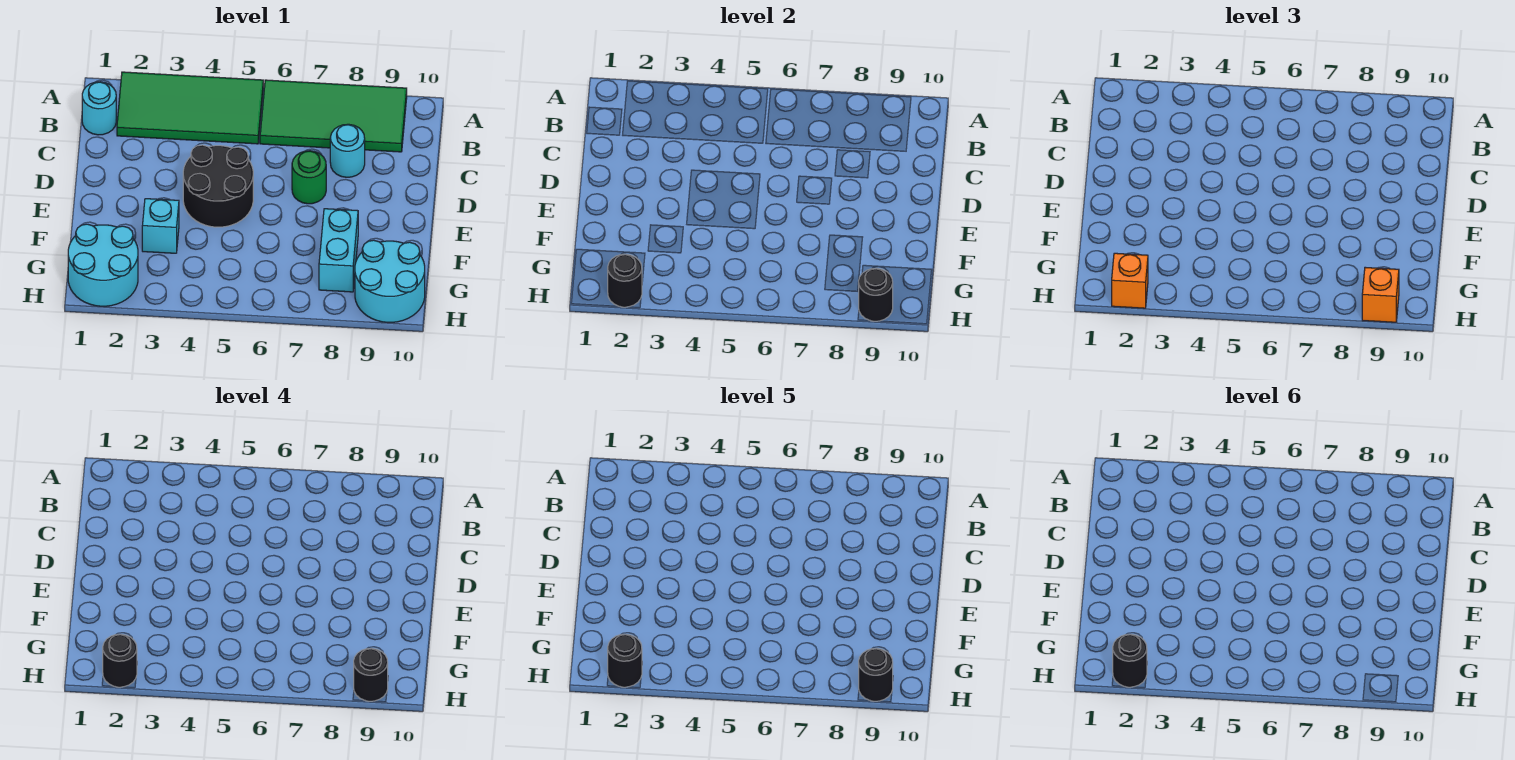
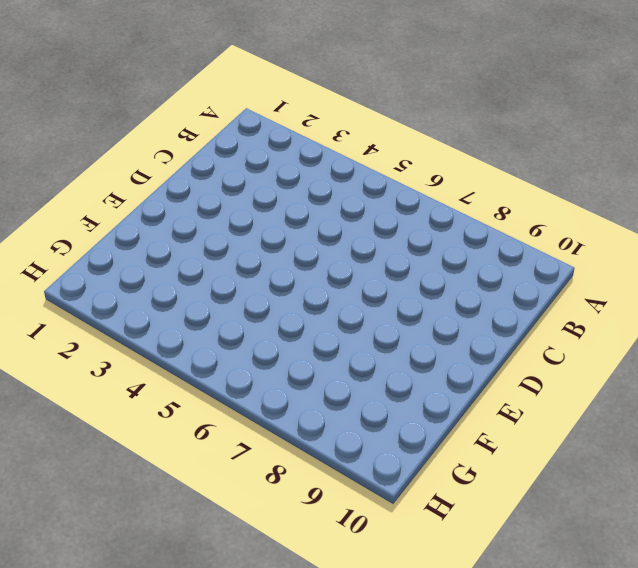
none -> green tile A2:B5 level 1
none -> green tile A6:B9 level 1
none -> cyan round brick B1 level 1

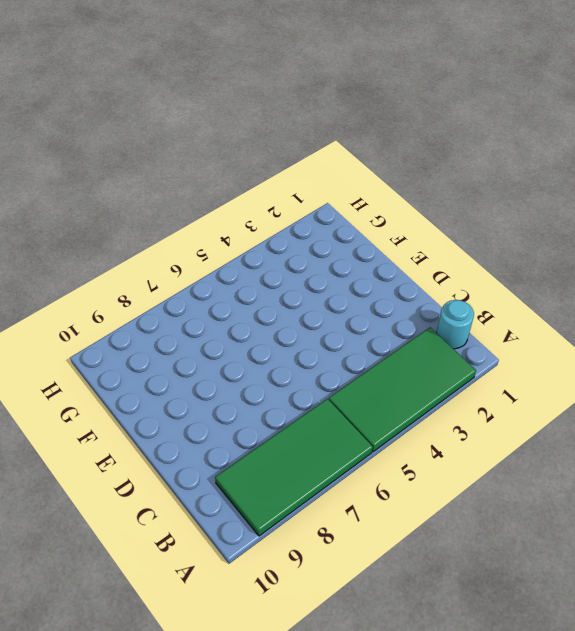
none -> cyan round brick C8 level 1
none -> black round brick D4:E5 level 1
none -> green round brick D7 level 1

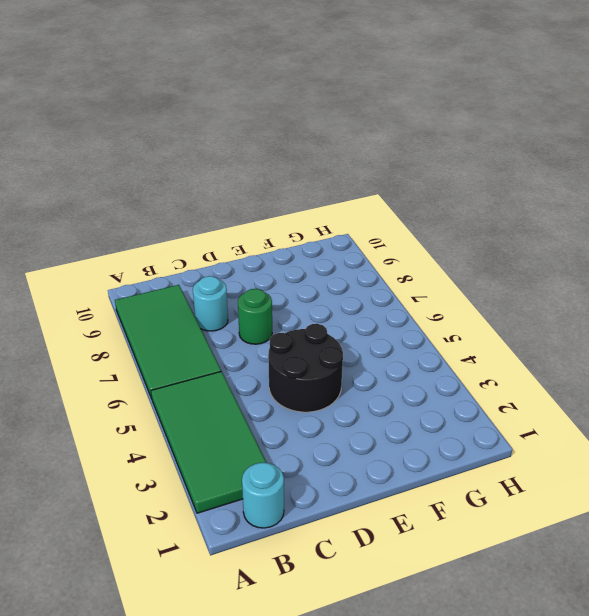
none -> cyan brick F3 level 1
none -> cyan brick F8:G8 level 1
none -> cyan round brick G1:H2 level 1

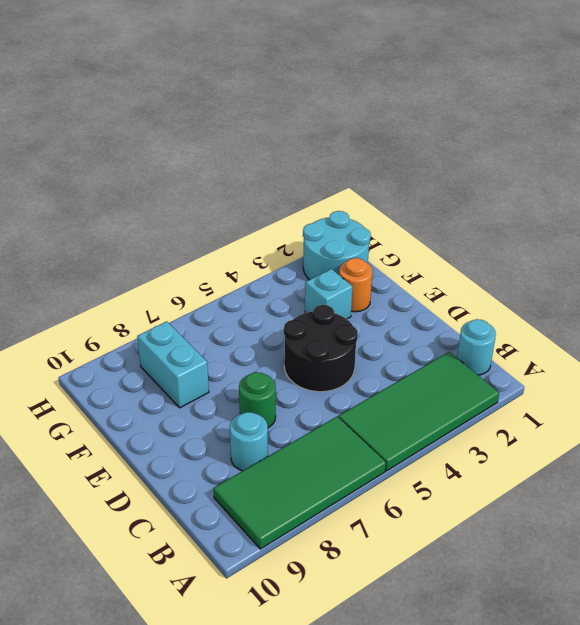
orange round brick F2 level 1 -> none
none -> cyan round brick G9:H10 level 1
none -> black round brick H2 level 2
none -> black round brick H9 level 2

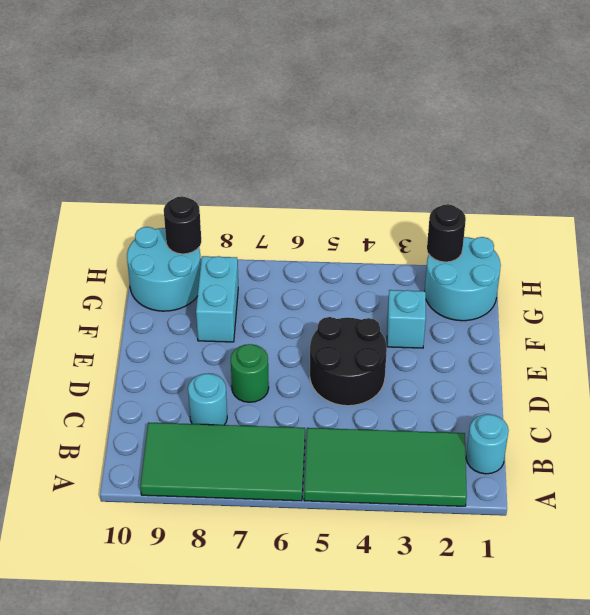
none -> orange brick H2 level 3
none -> orange brick H9 level 3
none -> black round brick H2 level 4

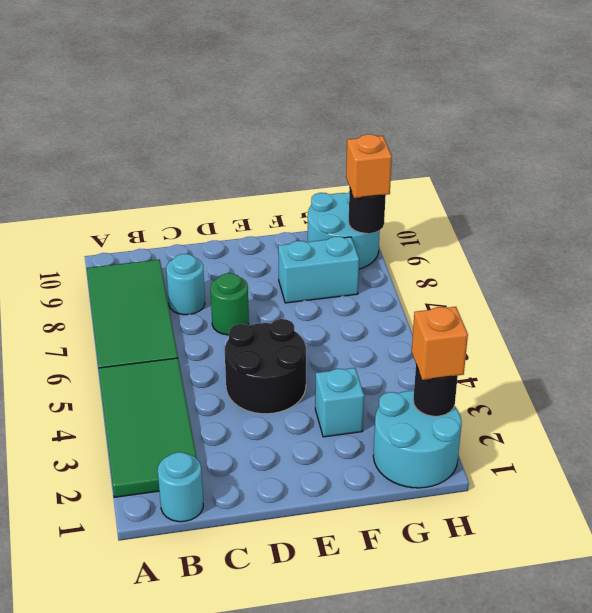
none -> black round brick H2 level 4
none -> black round brick H9 level 4
none -> black round brick H2 level 5

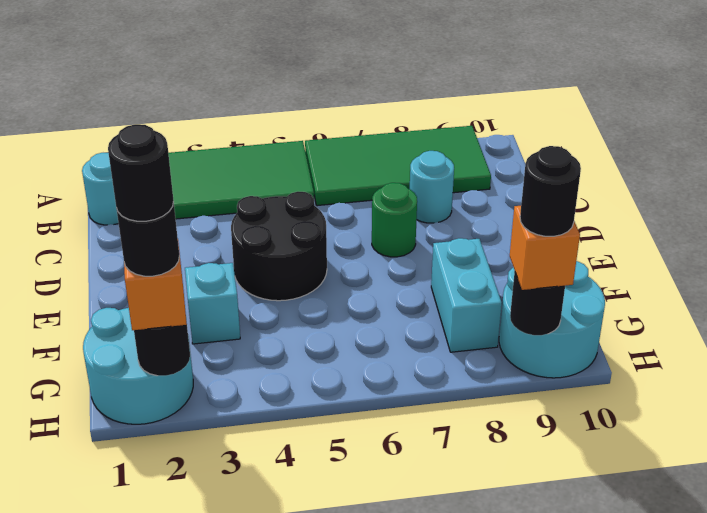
none -> black round brick H9 level 5
none -> black round brick H2 level 6

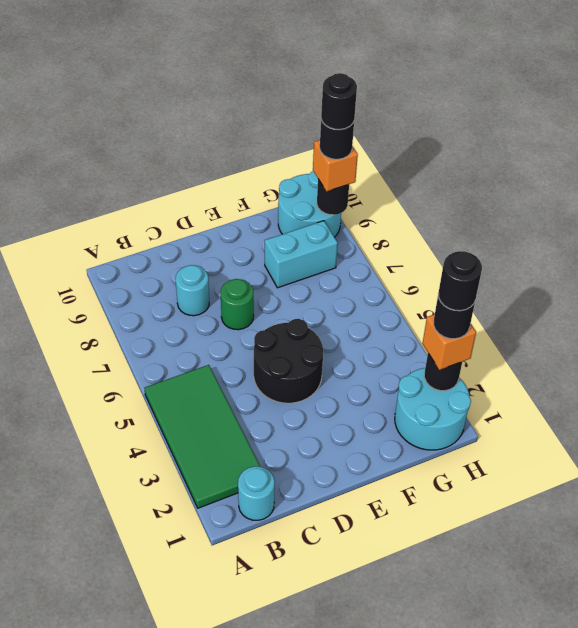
none -> green tile A6:B9 level 1
none -> cyan brick F3 level 1
none -> black round brick H2 level 6

